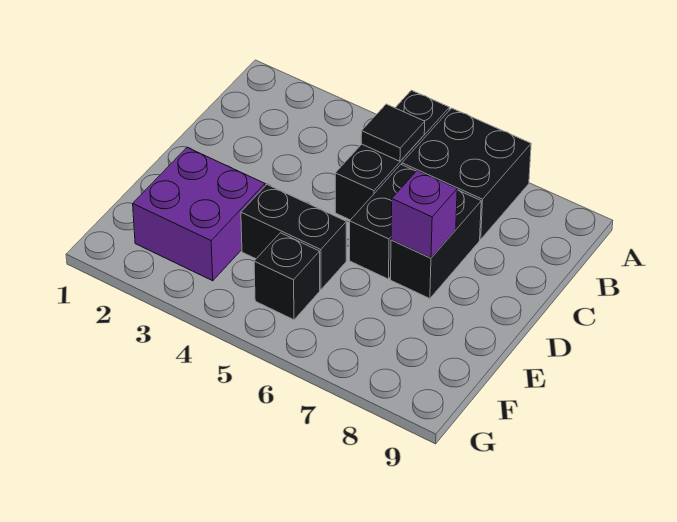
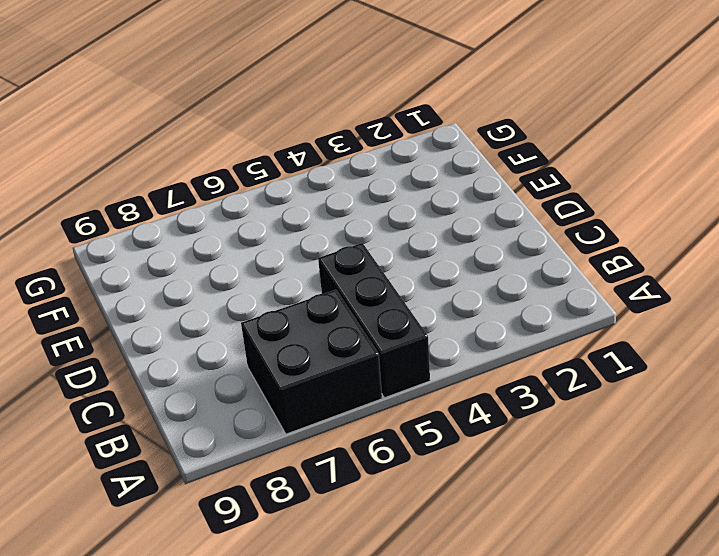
none -> black brick C6:D6 level 1
none -> black brick C7:D7 level 1

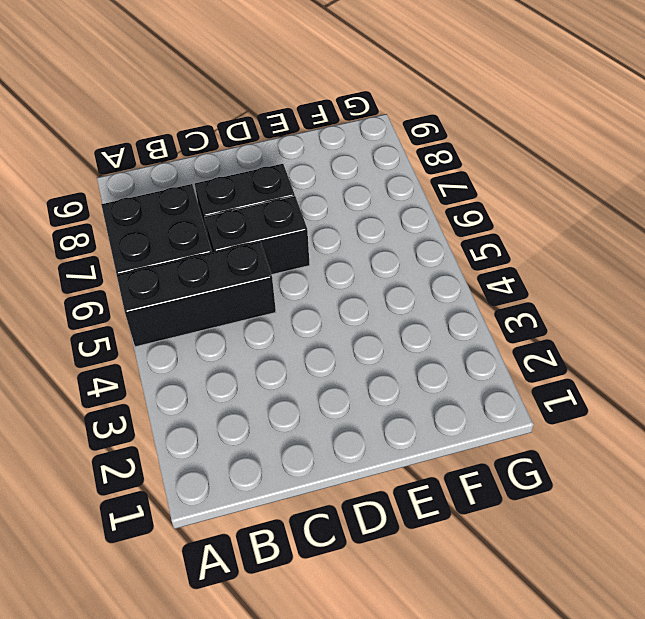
none -> purple brick E2:F3 level 1
none -> black brick E4:E5 level 1

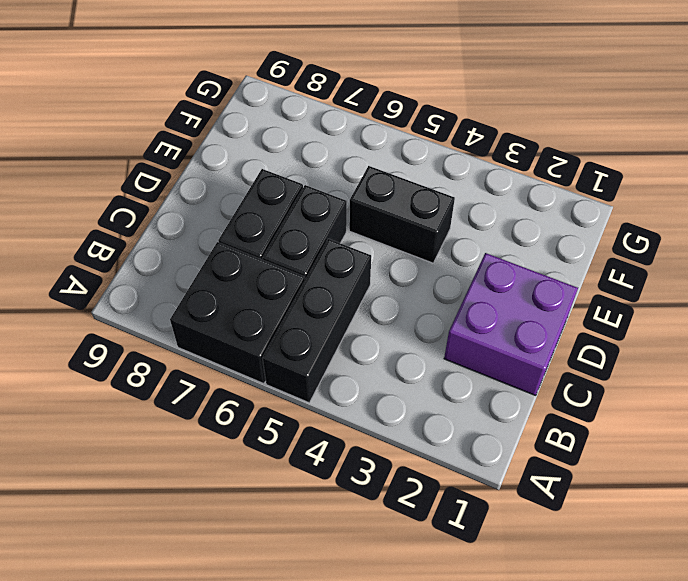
purple brick C1:D2 level 1 -> purple brick E2:F3 level 1
none -> black brick F5 level 1
none -> black tile B5 level 2

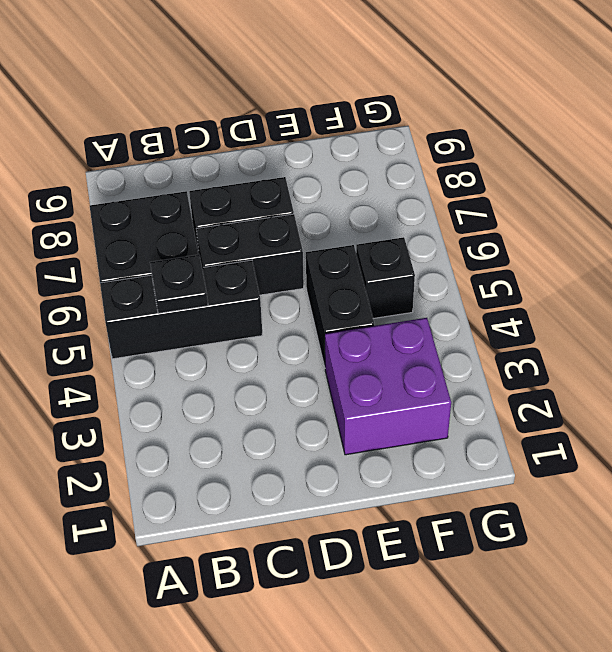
black plate B5 level 2 -> black tile B5 level 2
none -> purple brick D7 level 2

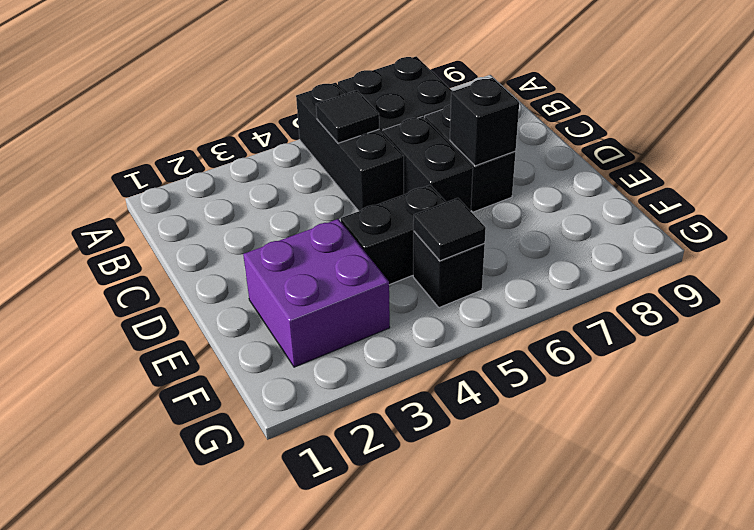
black brick D7 level 2 -> purple brick D7 level 2
black tile F5 level 2 -> none

